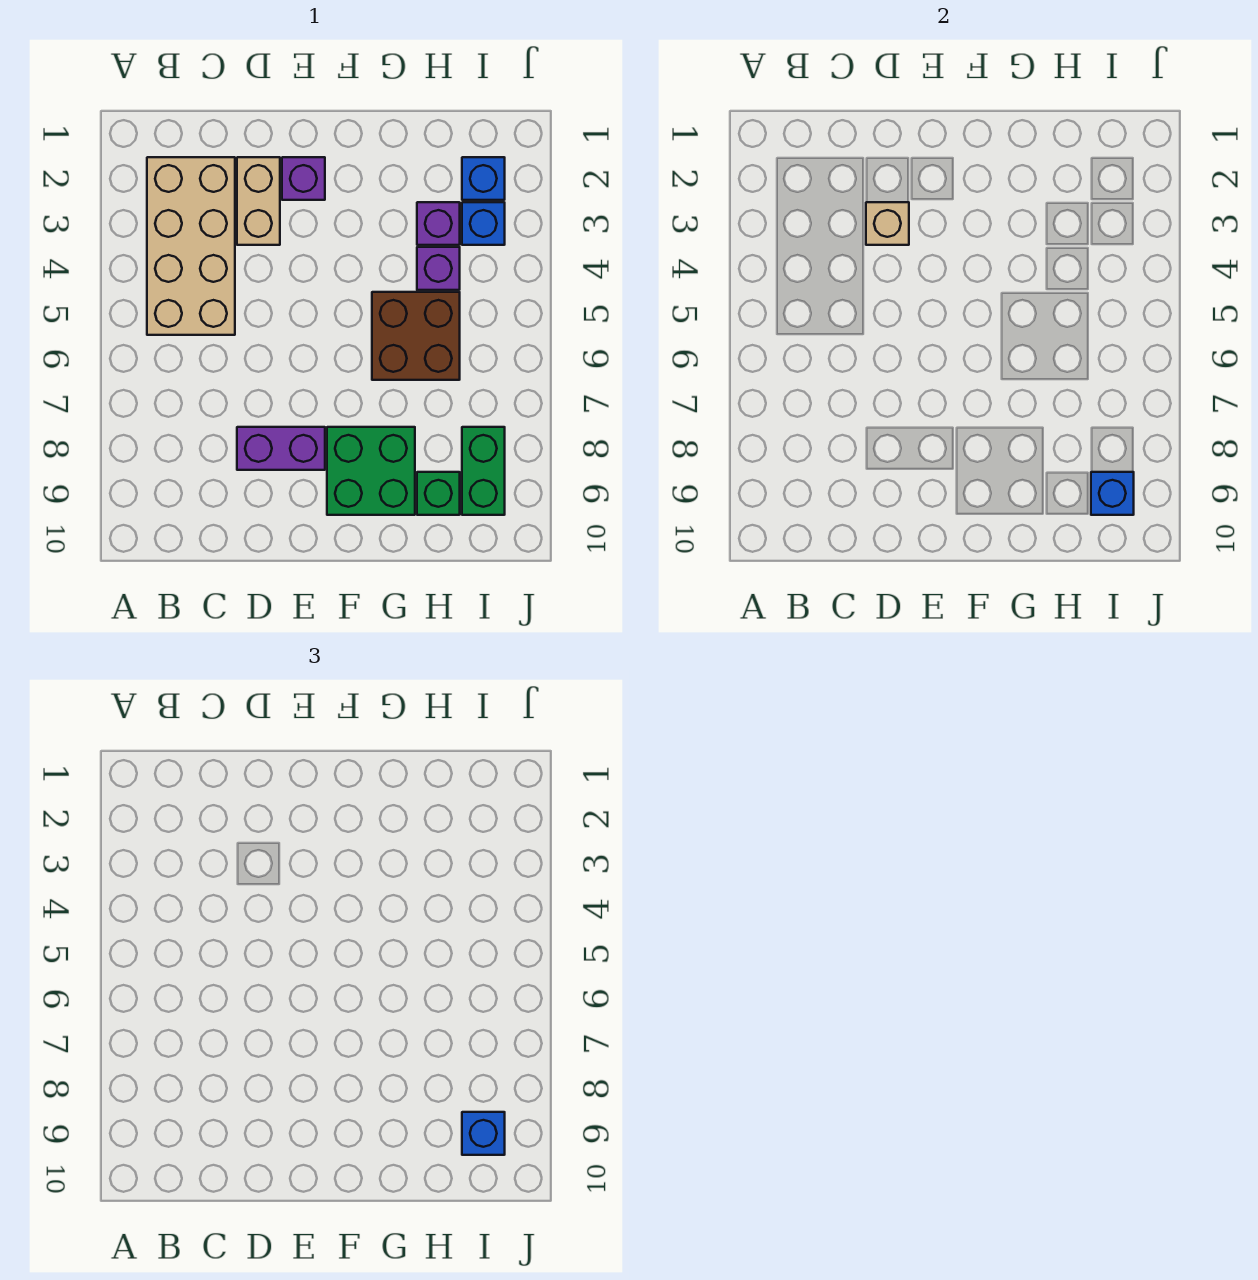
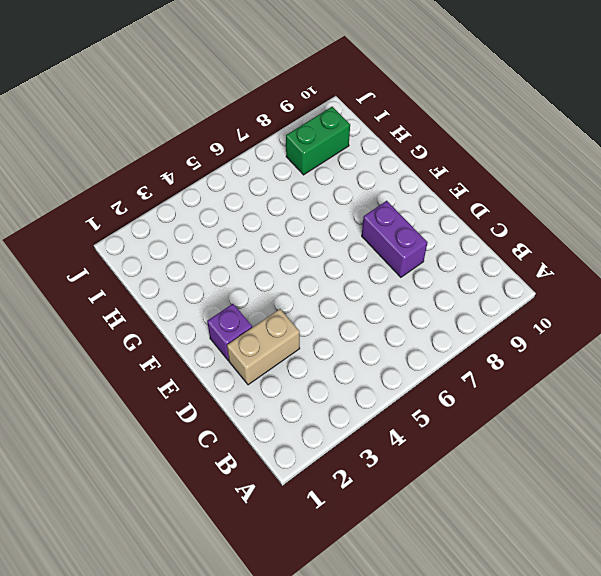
none -> tan brick B2:C5 level 1
none -> green brick F8:G9 level 1
none -> brown brick G5:H6 level 1

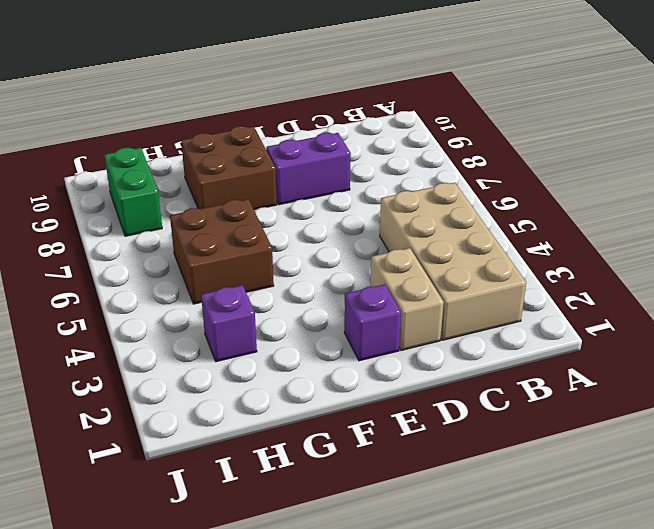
brown brick F8:G9 level 1 -> green brick F8:G9 level 1
none -> purple brick H4 level 1
none -> green brick H9 level 1
none -> blue brick I2 level 1

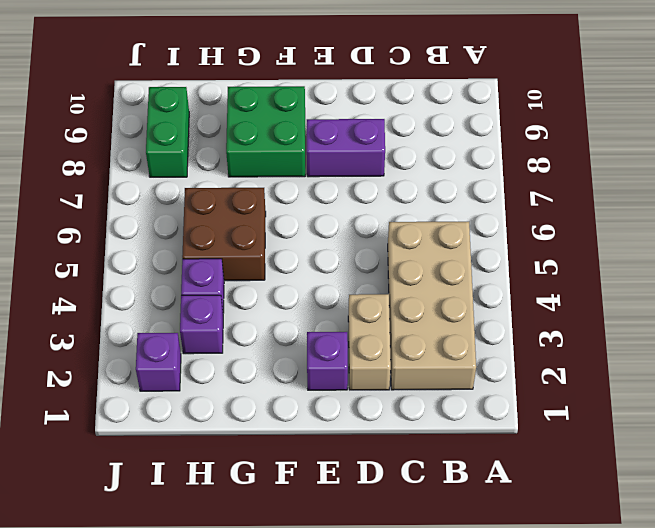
purple brick I2 level 1 -> blue brick I2 level 1
none -> green brick H9 level 1
none -> blue brick I3 level 1
none -> tan brick D3 level 2

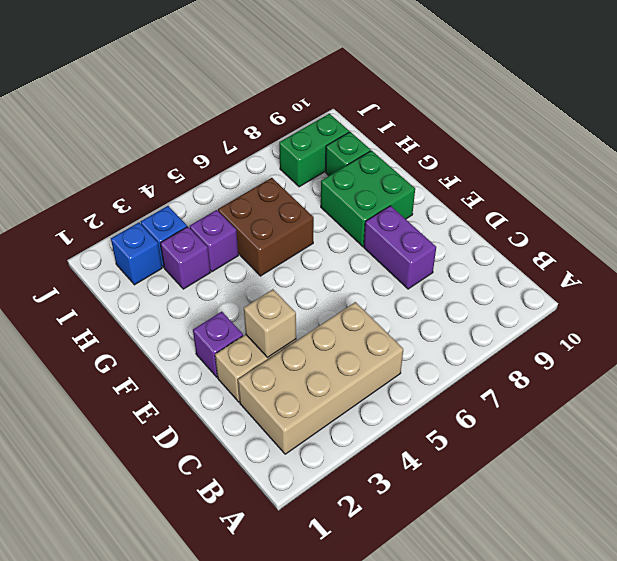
none -> blue brick I9 level 2
none -> blue brick I9 level 3

